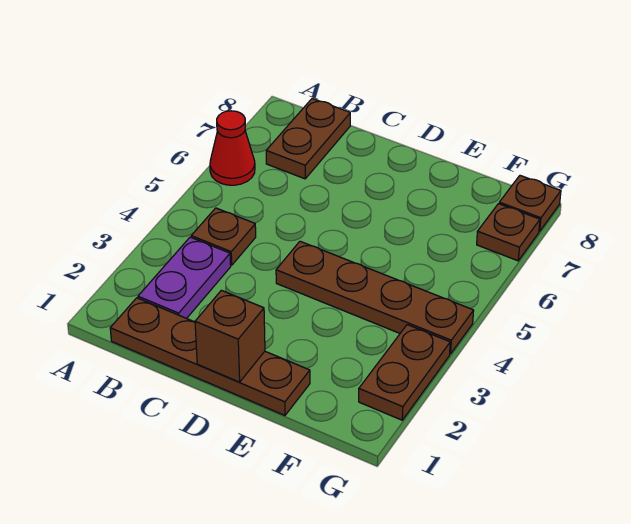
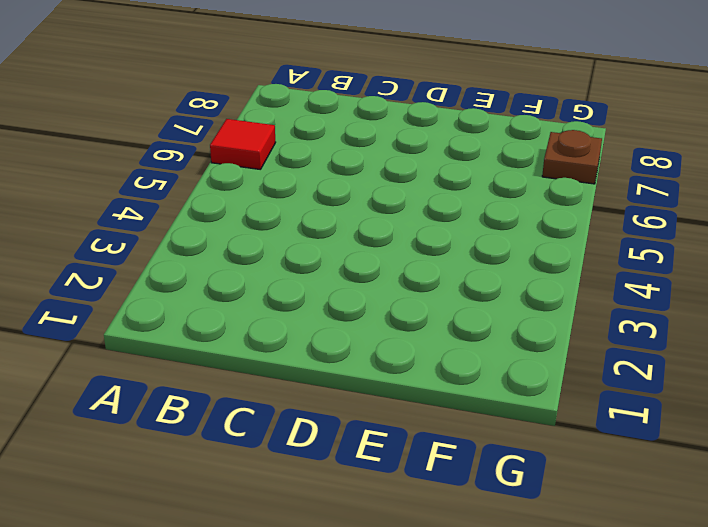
red tile A6 level 1 -> red cone A6 level 1
none -> brown plate B1:E1 level 1
none -> purple plate B2:B3 level 1

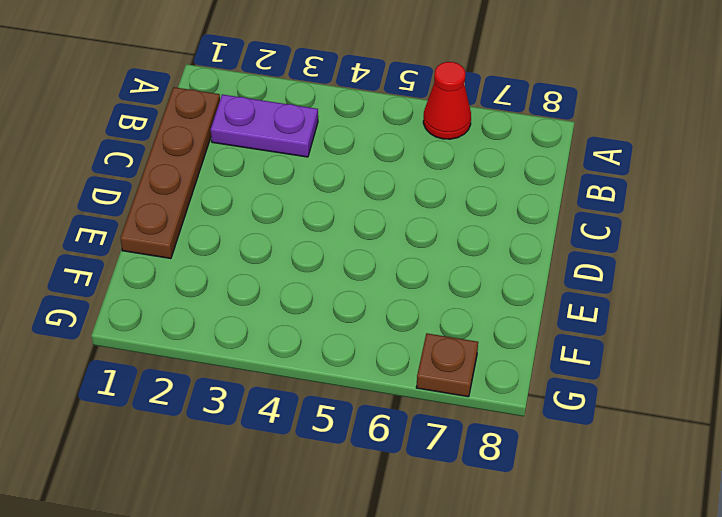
none -> brown plate B4 level 1
none -> brown plate B7:B8 level 1

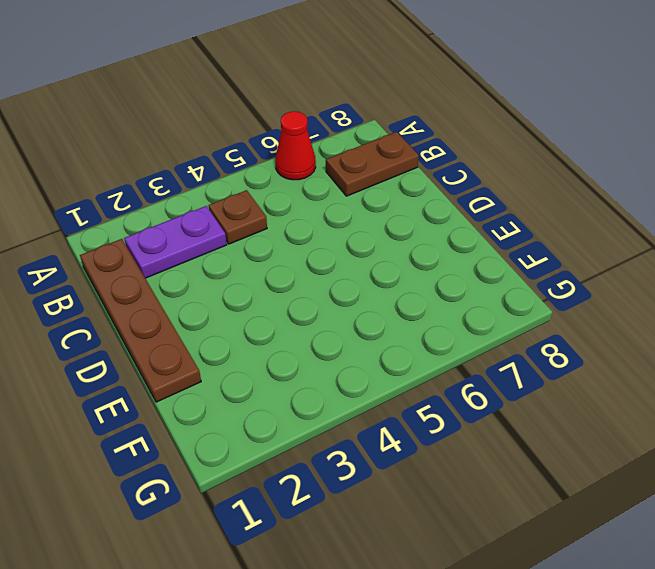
none -> brown plate D4:G4 level 1
none -> brown plate G2:G3 level 1

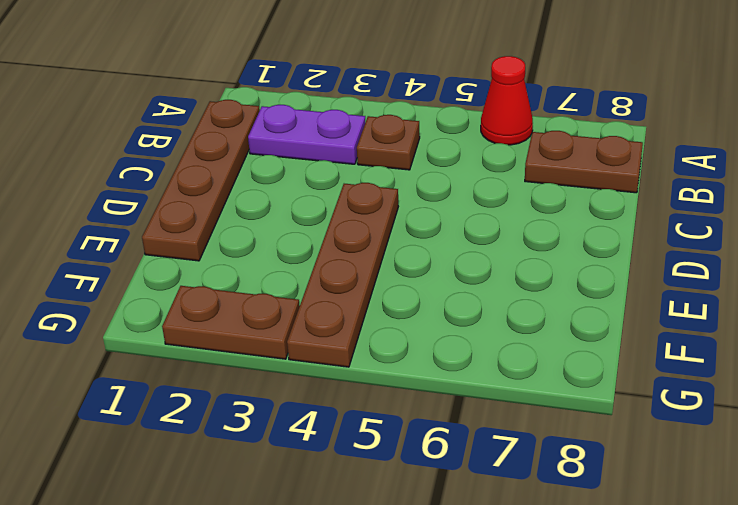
none -> brown plate G7 level 1
none -> brown plate G8 level 1

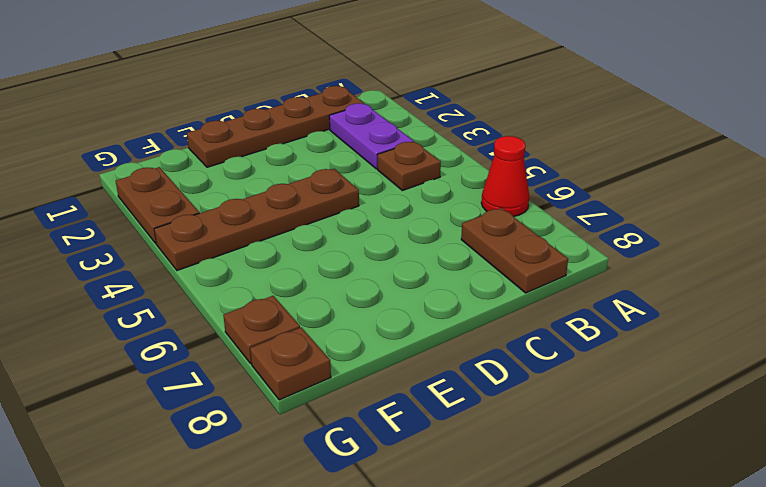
none -> brown brick D1 level 2

